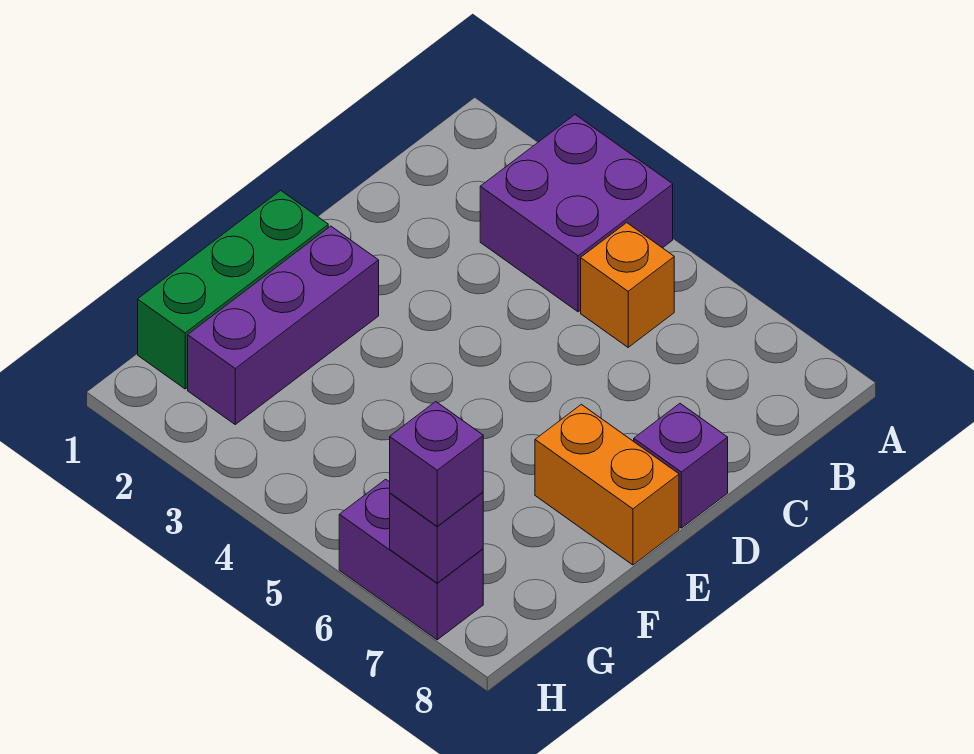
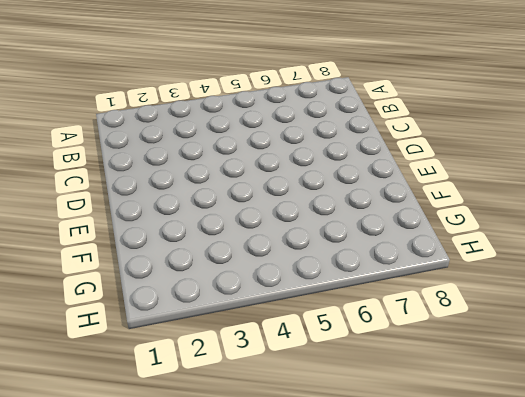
none -> purple brick A3:B4 level 1
none -> orange brick B5 level 1

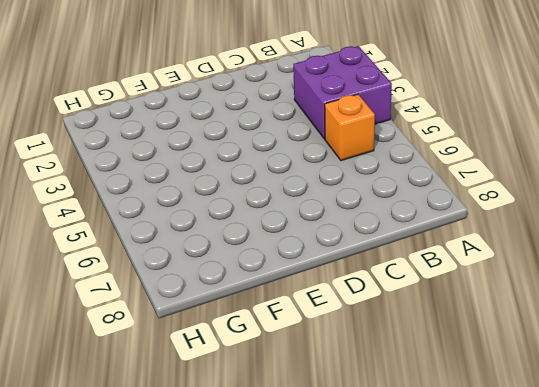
none -> purple brick D8 level 1
none -> green brick E1:G1 level 1

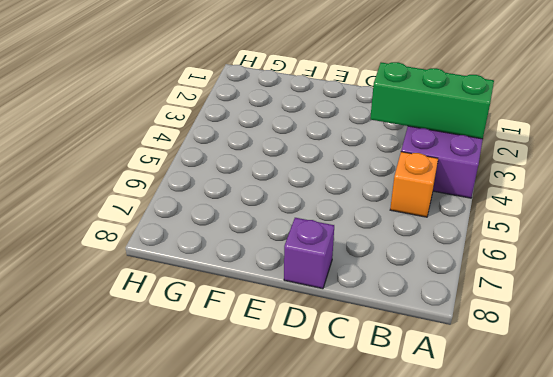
green brick A3:C3 level 2 -> green brick E1:G1 level 1
none -> purple brick E2:G2 level 1
none -> orange brick E7:E8 level 1

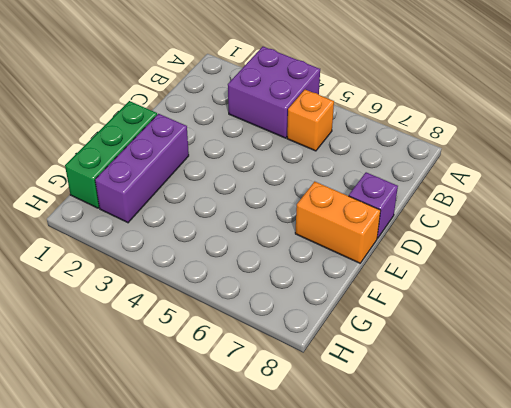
none -> purple brick H6:H7 level 1
none -> purple brick H7 level 2

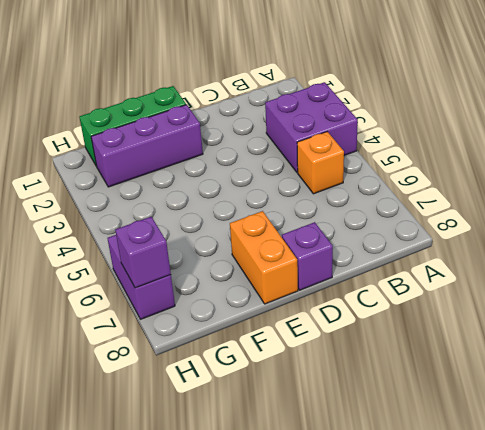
none -> purple brick H7 level 3

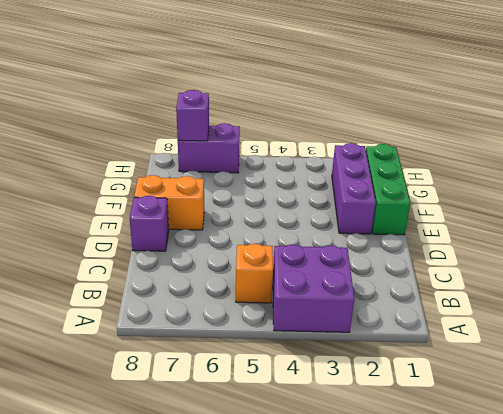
none -> purple brick H7 level 3

